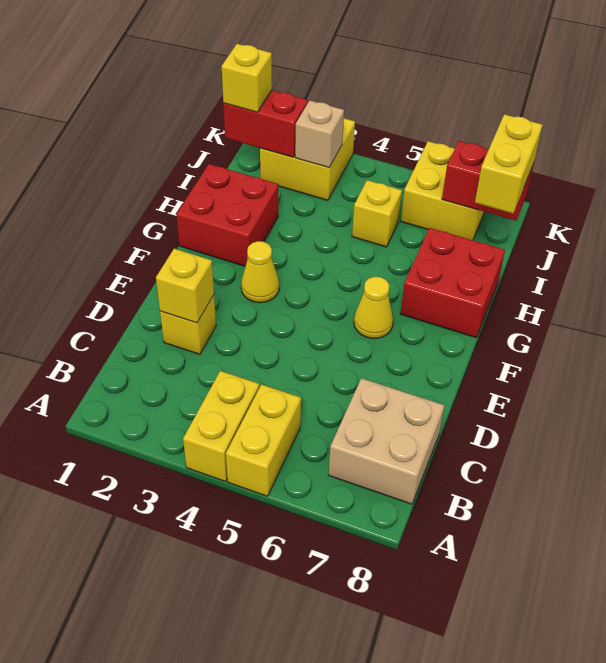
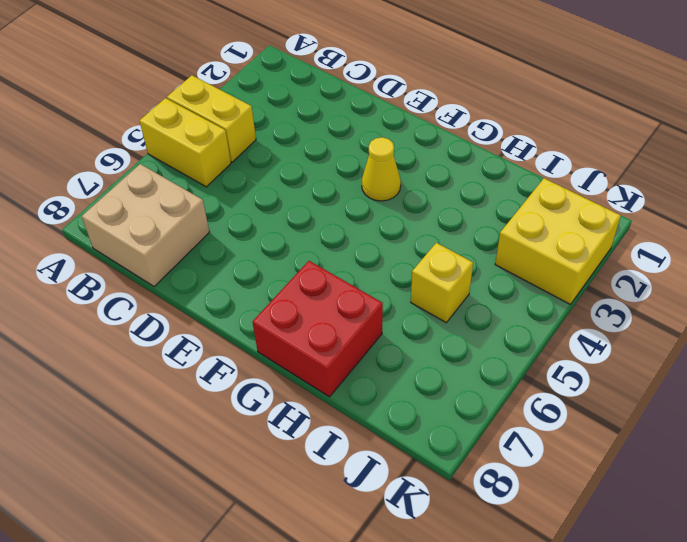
none -> yellow brick D2 level 1
none -> yellow cone F6 level 1
none -> red brick G1:H2 level 1

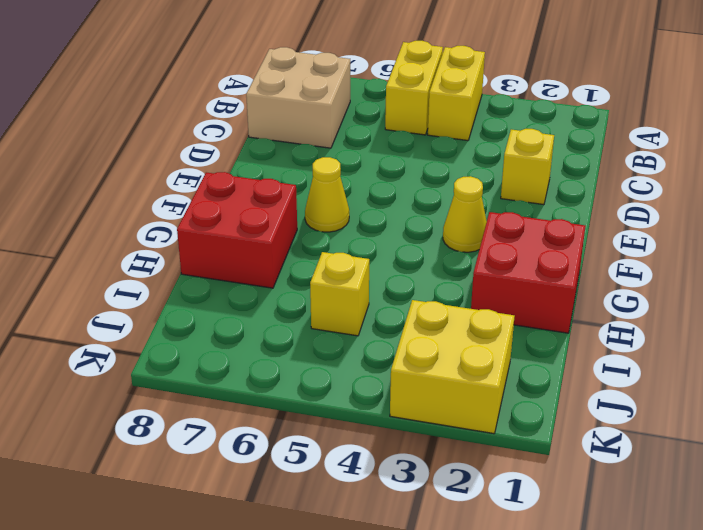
none -> yellow brick J6:K7 level 1
none -> yellow brick D2 level 2
none -> red brick J1:J2 level 2

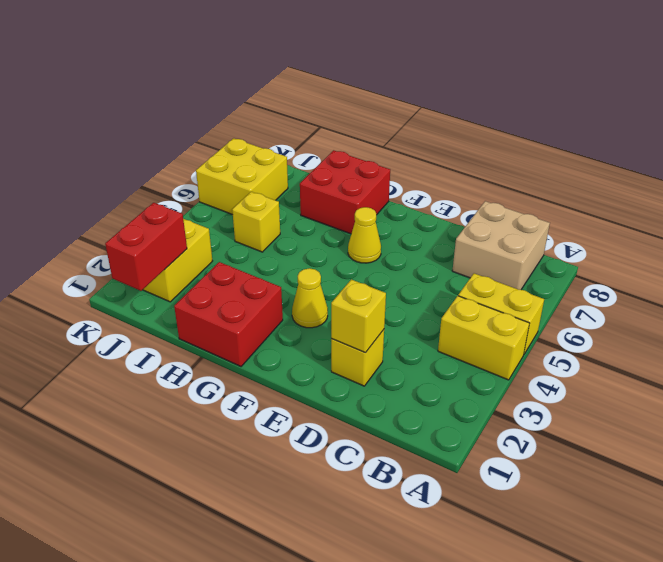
none -> tan brick J3 level 2
none -> red brick J7:J8 level 2
none -> yellow brick I8:J8 level 3

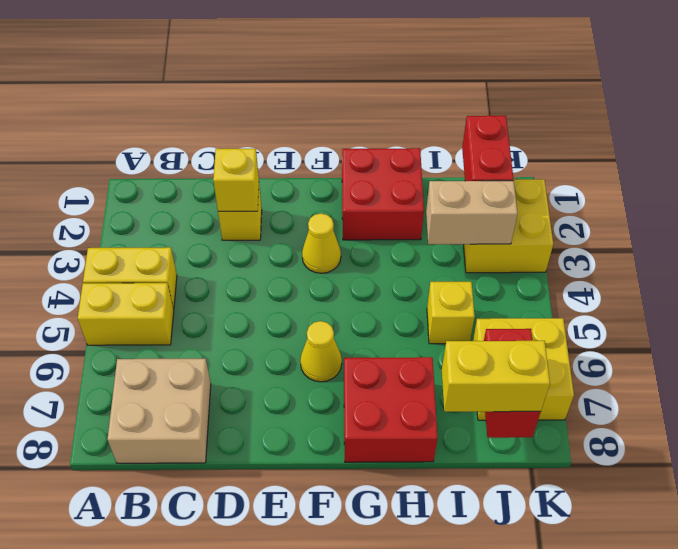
tan brick I3:J3 level 2 -> tan brick J3 level 2
none -> yellow brick J1 level 3

